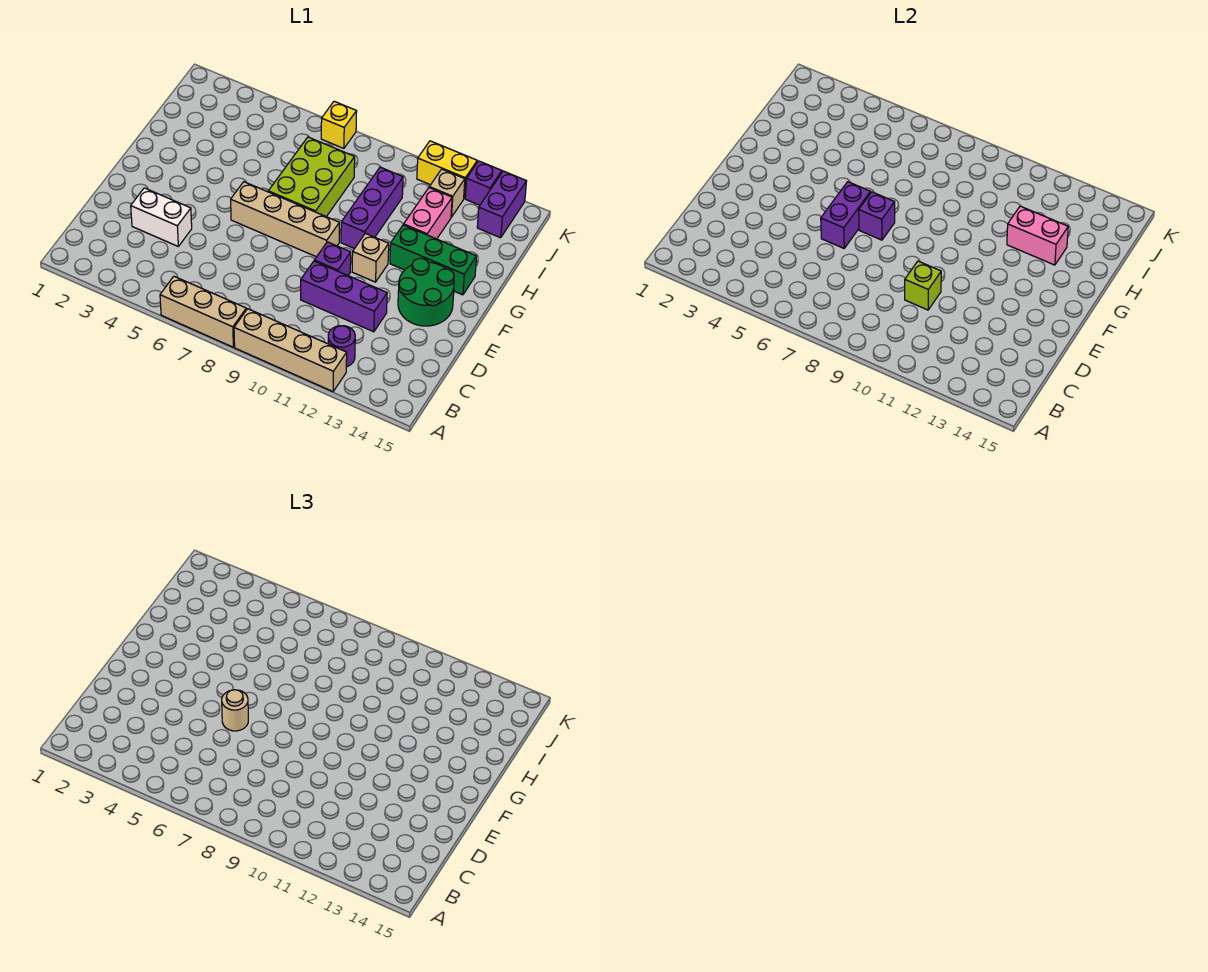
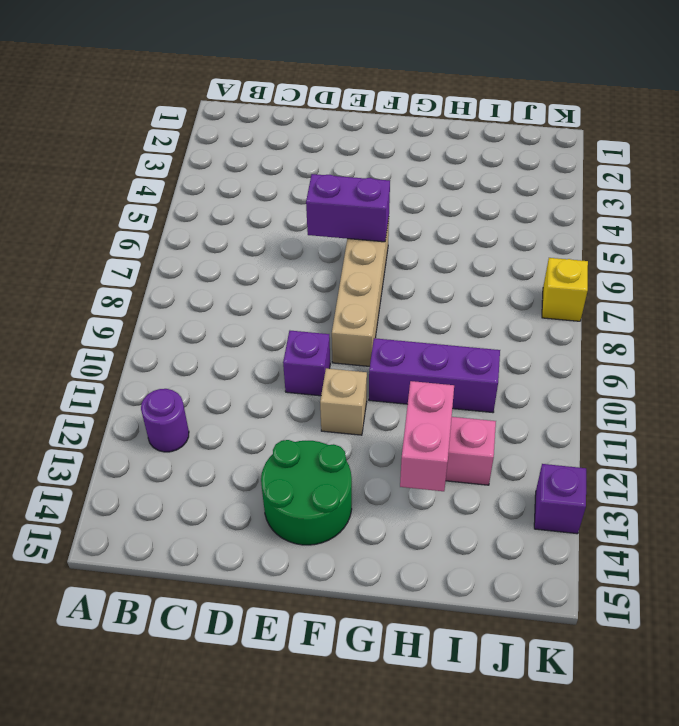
none -> tan brick A6:A8 level 1
none -> tan brick A9:A12 level 1
none -> white brick D3:D4 level 1

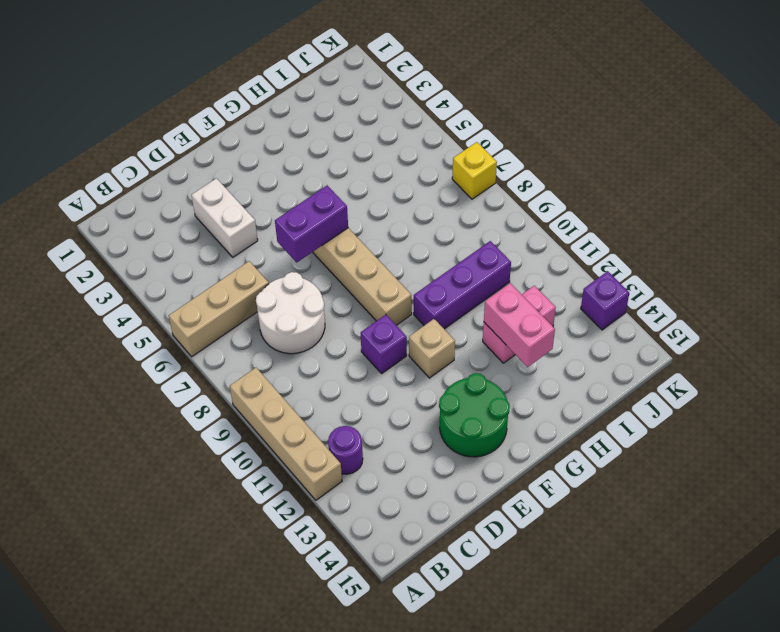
tan brick A6:C6 level 1 -> tan brick A6:A8 level 1
white round brick C7:D8 level 1 -> none
none -> purple brick D10:D12 level 1
none -> lime brick G7:I8 level 1
none -> green brick G12:G14 level 1

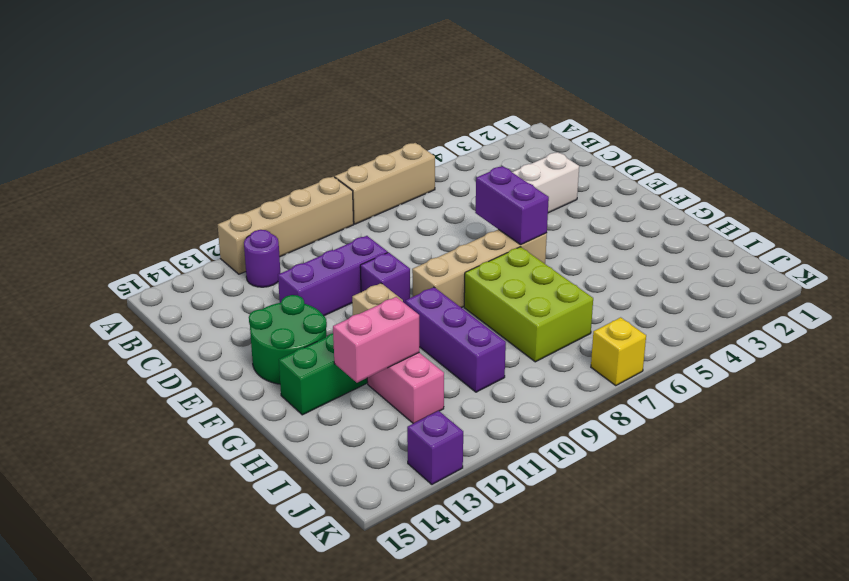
none -> tan brick J12 level 1
none -> purple brick J14:K14 level 1
none -> yellow brick K11:K12 level 1

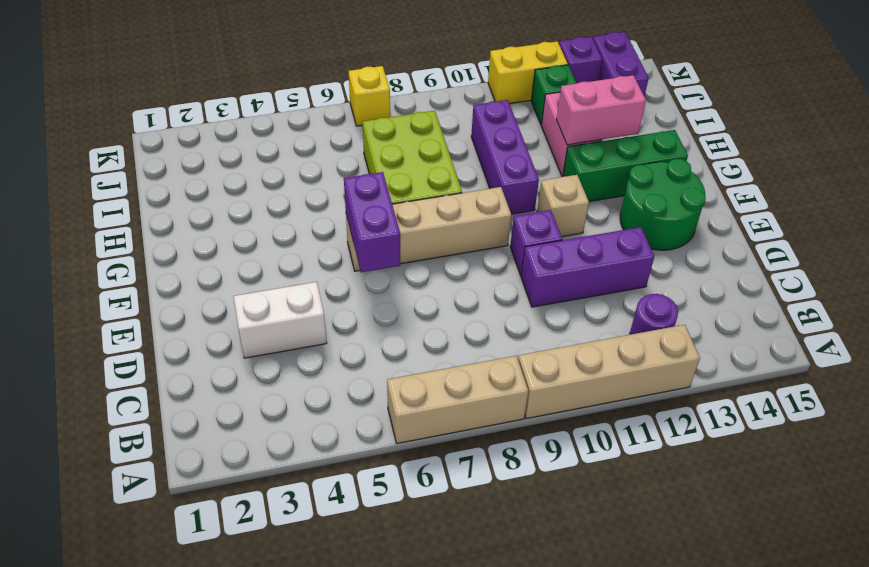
green brick J12 level 1 -> tan brick J12 level 1
none -> lime brick D10 level 2
none -> purple brick F7 level 2
none -> tan round brick E6 level 3

